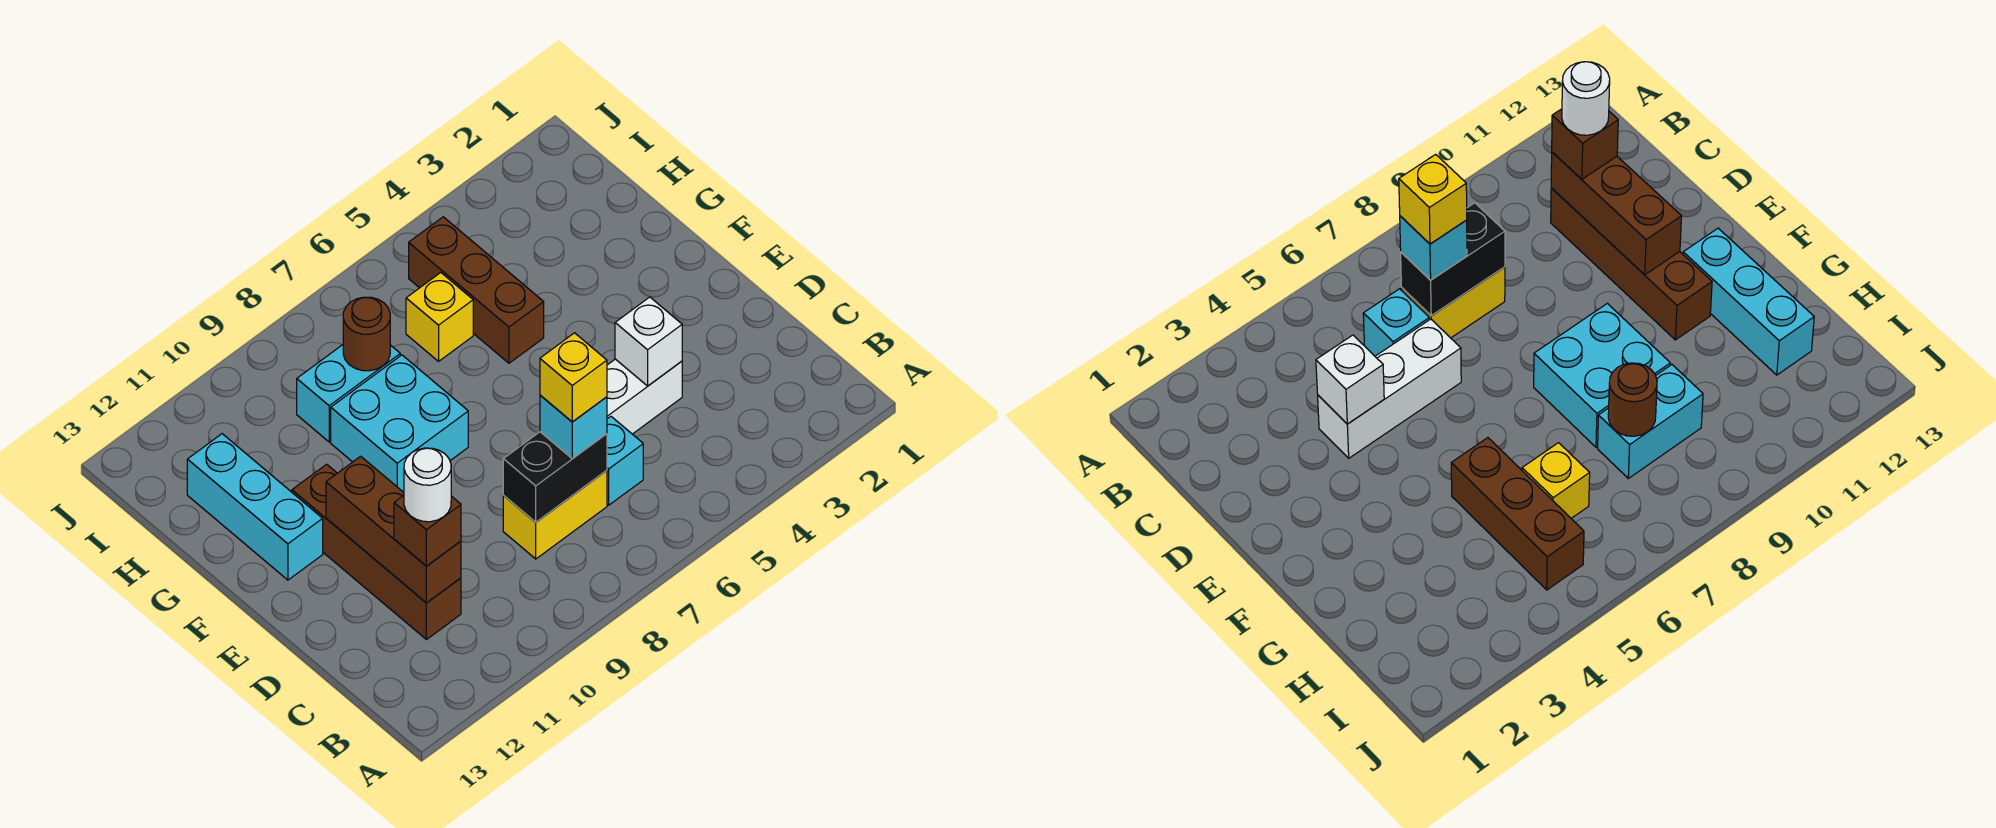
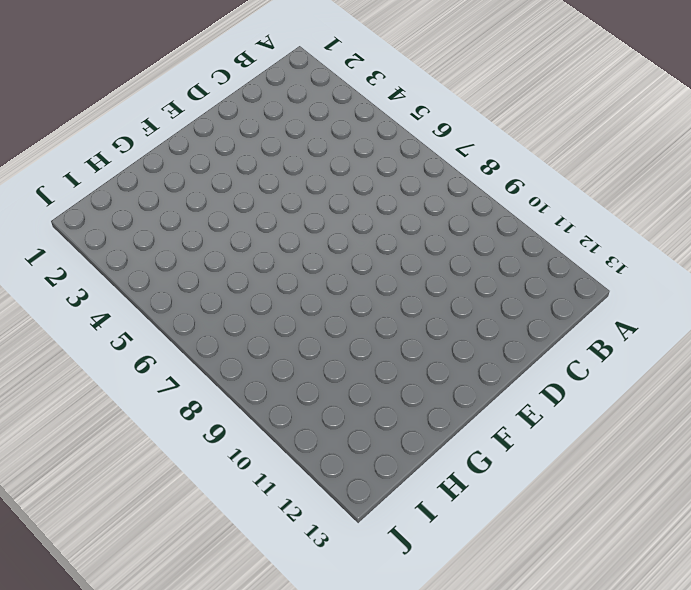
none -> cyan brick C6 level 1
none -> yellow brick C7:C8 level 1
none -> brown brick C11:F11 level 1

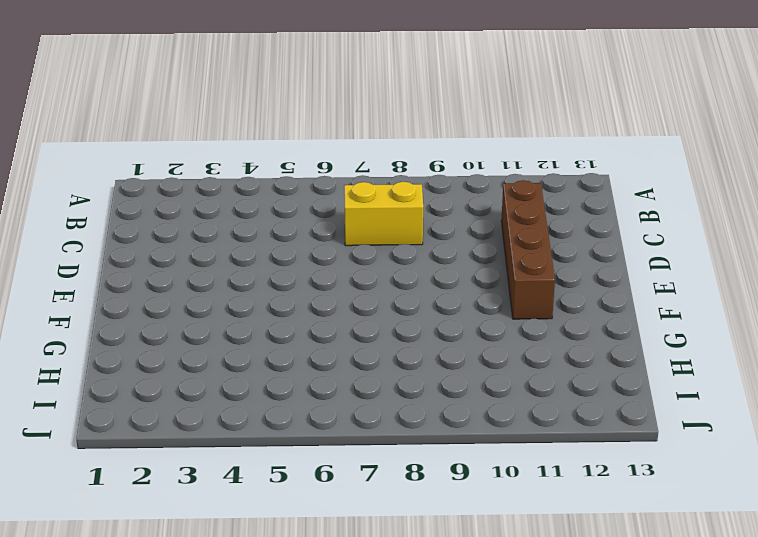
none -> cyan brick C6 level 1
none -> white brick D4:D6 level 1
none -> cyan brick F8:G9 level 1

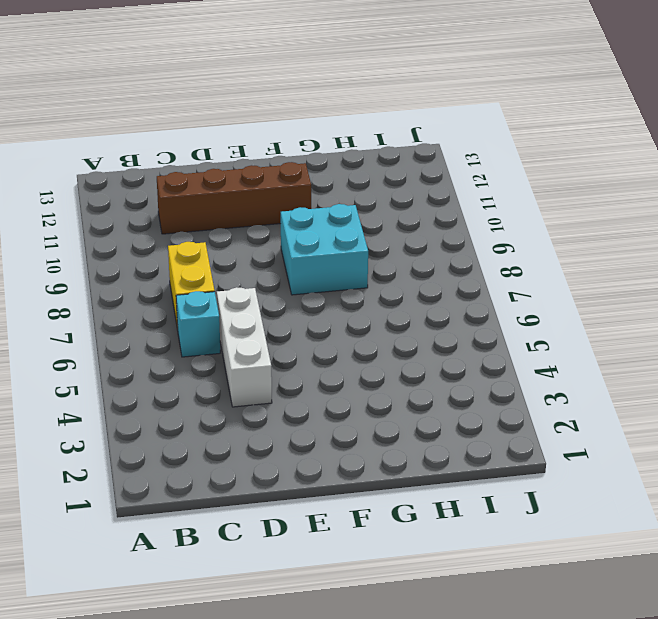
none -> cyan brick F12:H12 level 1
none -> brown brick G5:I5 level 1
none -> yellow brick H6 level 1

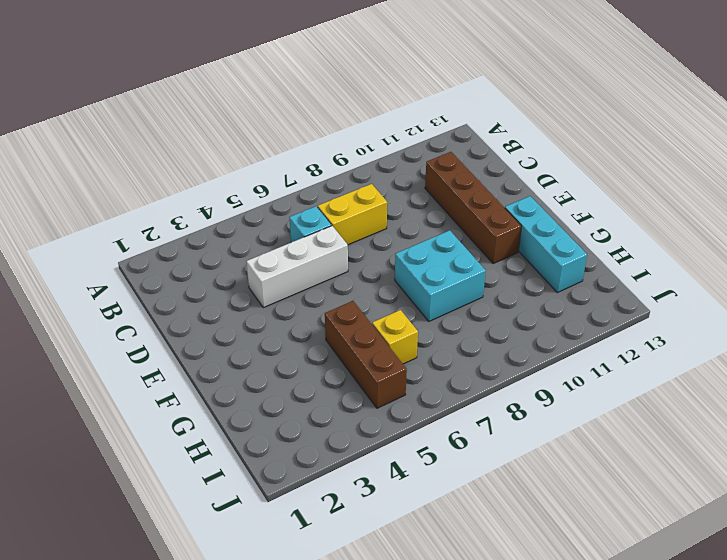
none -> cyan brick H8:H9 level 1
none -> black brick C7:C8 level 2
none -> brown brick C11:E11 level 2

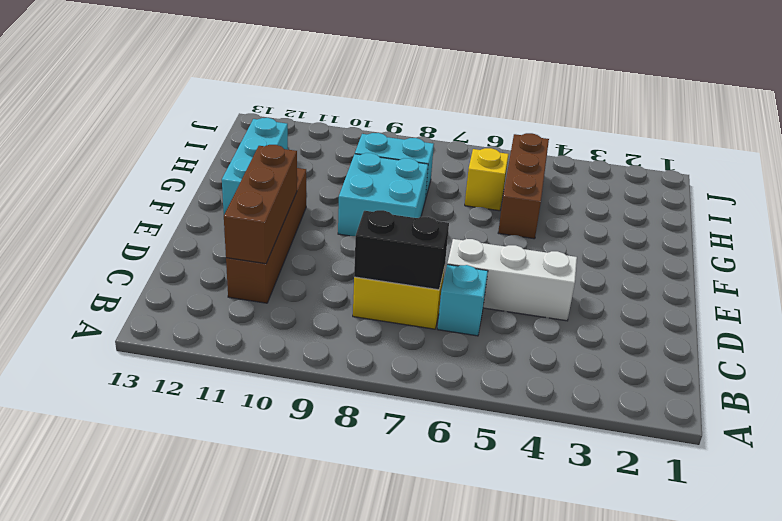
none -> white brick D4 level 2
none -> brown round brick H8 level 2
none -> cyan brick C7 level 3

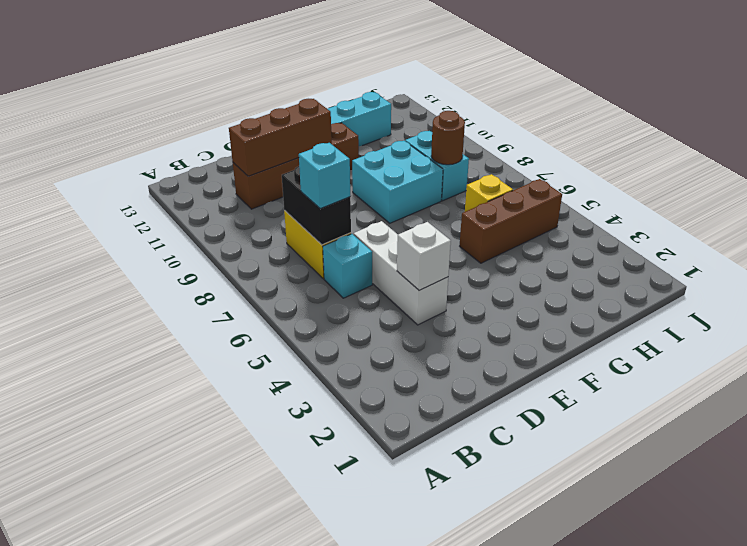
none -> brown brick C11 level 3
none -> yellow brick C7 level 4
none -> white round brick C11 level 4

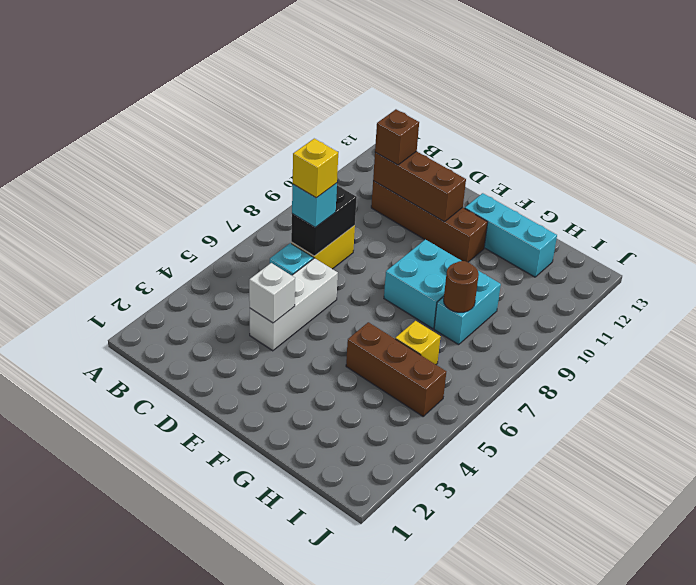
none -> white round brick C11 level 4

